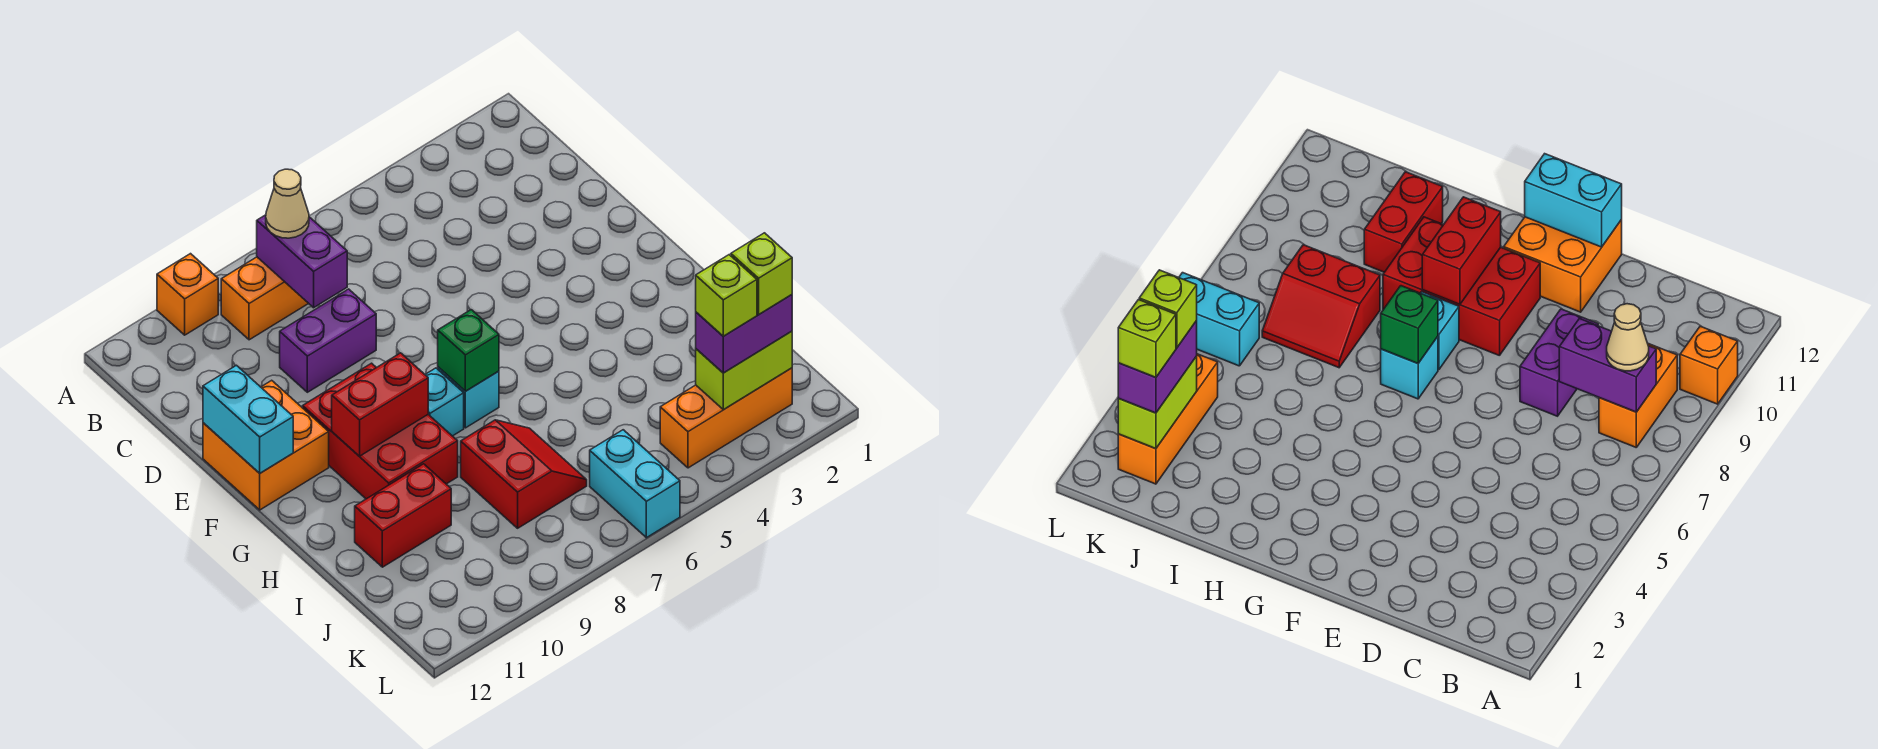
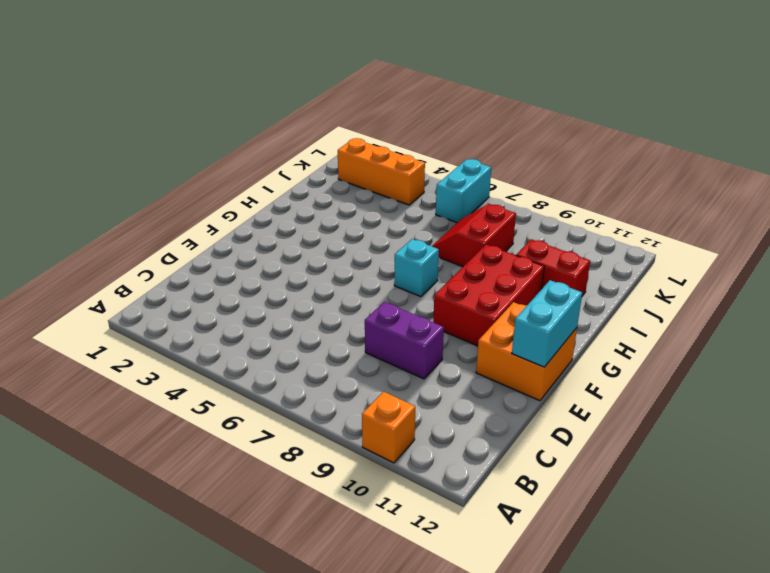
none -> orange brick B8:B9 level 1
none -> cyan brick G8 level 1
none -> purple brick B8:C8 level 2

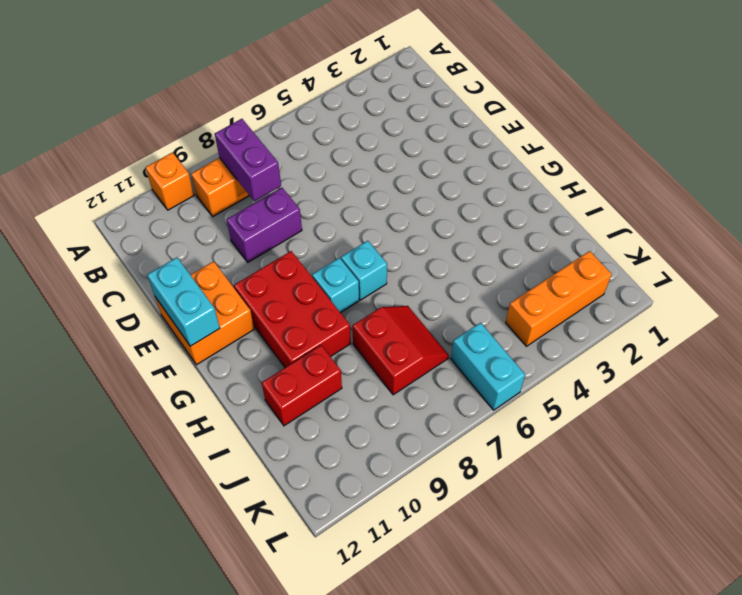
none -> green brick G7 level 2
none -> red brick G9:G10 level 2
none -> lime brick K2:K3 level 2

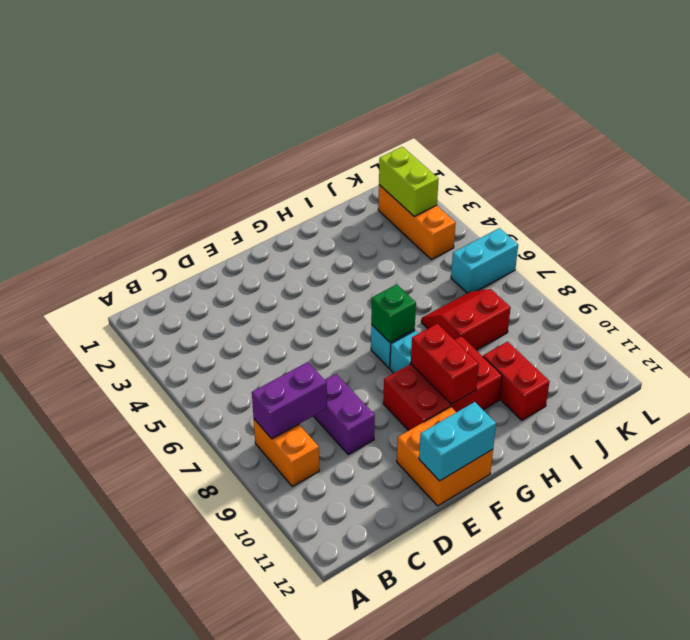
none -> orange brick A10 level 1
none -> tan cone B8 level 3
none -> purple brick K2:K3 level 3

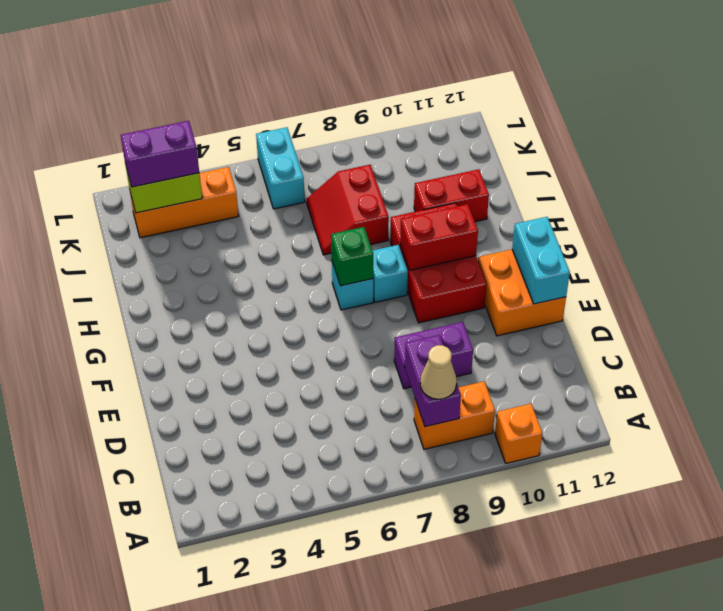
none -> lime brick K2 level 4
none -> lime brick K3 level 4

